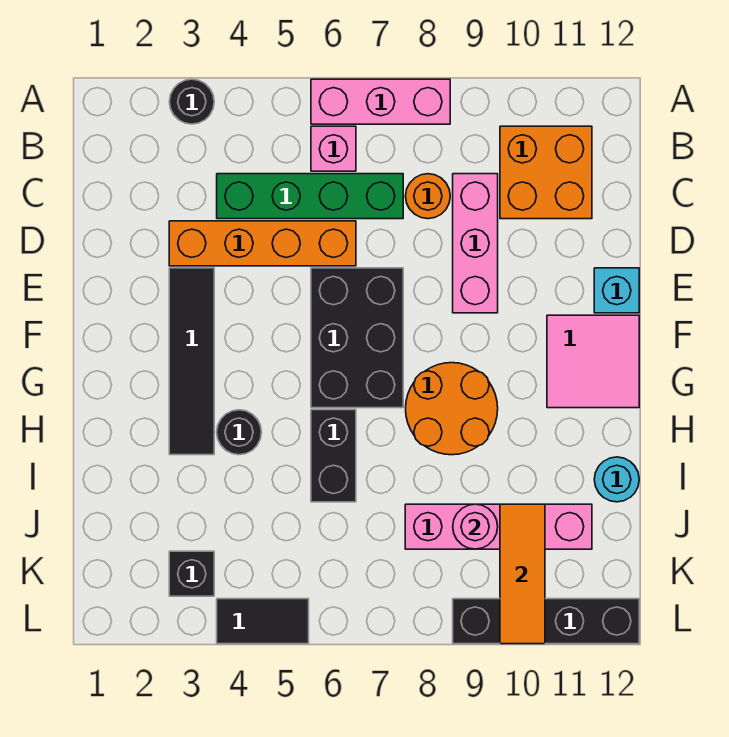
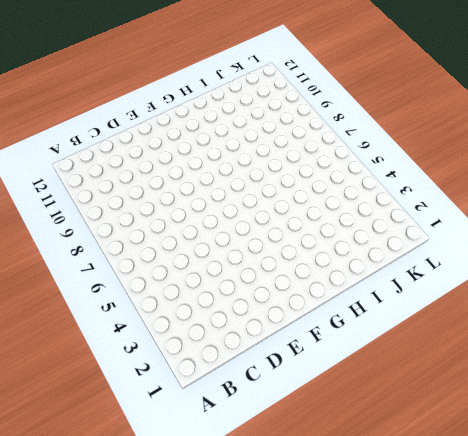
none -> black round brick A3 level 1
none -> pink brick A6:A8 level 1
none -> pink brick B6 level 1

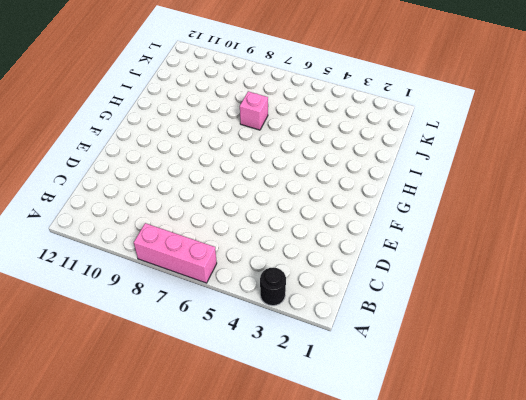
pink brick I7 level 1 -> pink brick B6 level 1
none -> orange brick B10:C11 level 1
none -> green brick C4:C7 level 1
none -> orange round brick C8 level 1

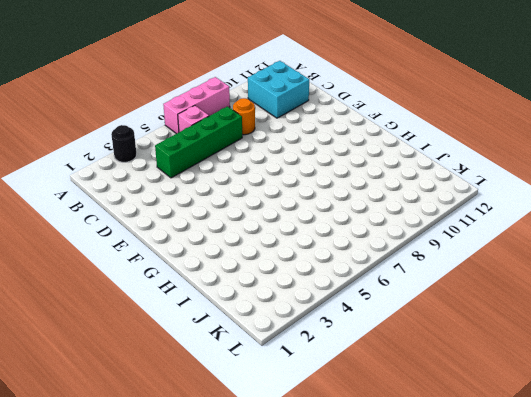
cyan brick B10:C11 level 1 -> orange brick B10:C11 level 1
none -> pink brick C9:E9 level 1
none -> orange brick D3:D6 level 1
none -> black tile E3:H3 level 1

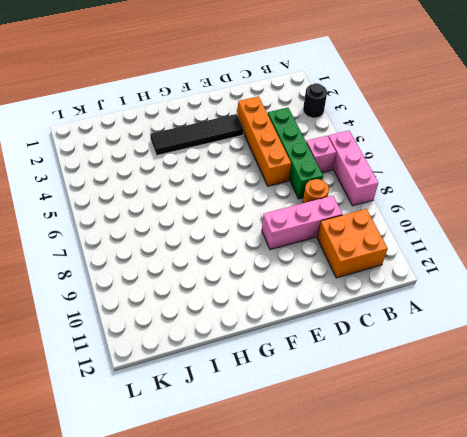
none -> black brick E6:G7 level 1
none -> cyan brick E12 level 1
none -> pink tile F11:G12 level 1

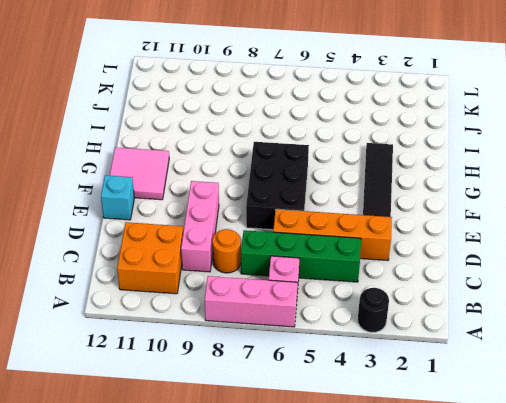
none -> orange round brick G8:H9 level 1
none -> black round brick H4 level 1
none -> black brick H6:I6 level 1

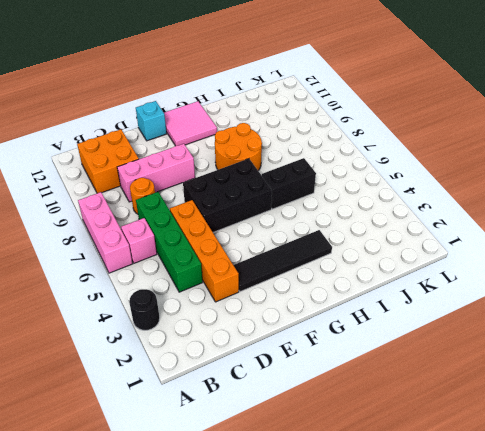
none -> black round brick H4 level 1
none -> cyan round brick I12 level 1
none -> pink brick J8:J11 level 1

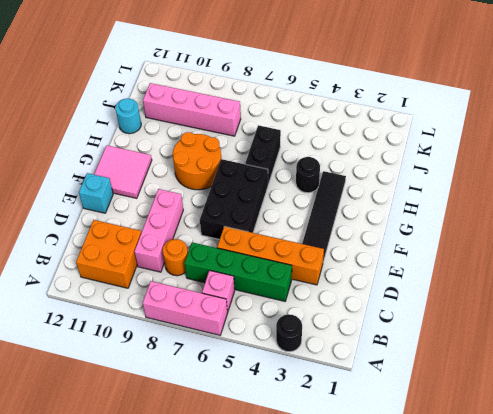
none -> black brick K3 level 1
none -> black tile L4:L5 level 1
none -> black brick L9:L12 level 1

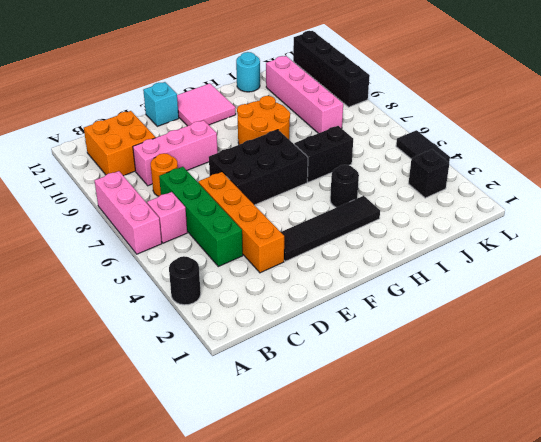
none -> pink round brick J9 level 2
none -> orange tile J10:L10 level 2

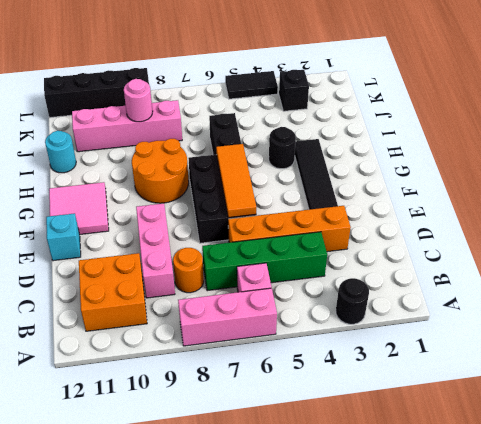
orange tile E6:G6 level 2 -> orange tile J10:L10 level 2

